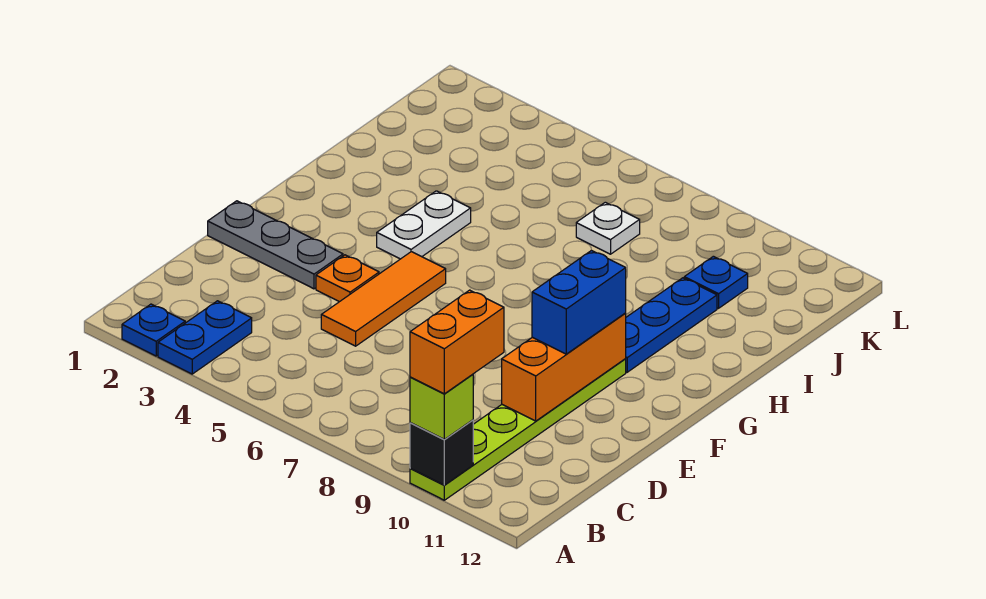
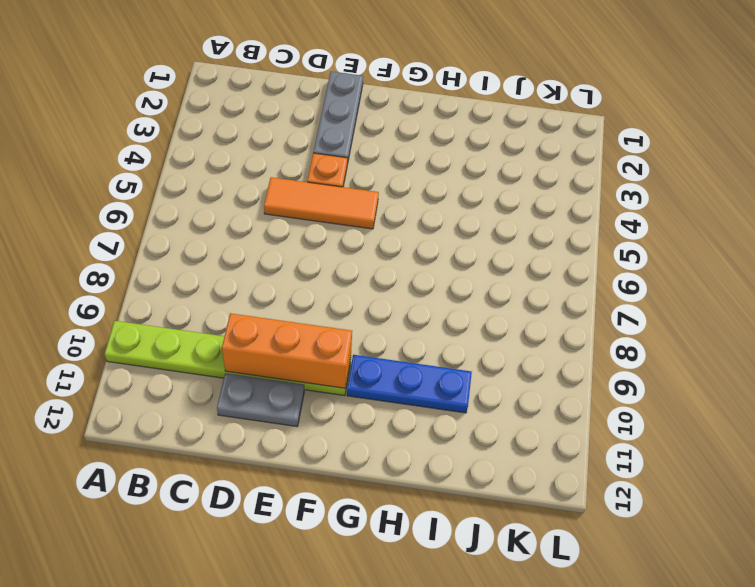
grey plate D11:E11 level 1 -> none
none -> blue plate A2 level 1
none -> blue plate A3:B3 level 1
none -> white plate G4:H4 level 1

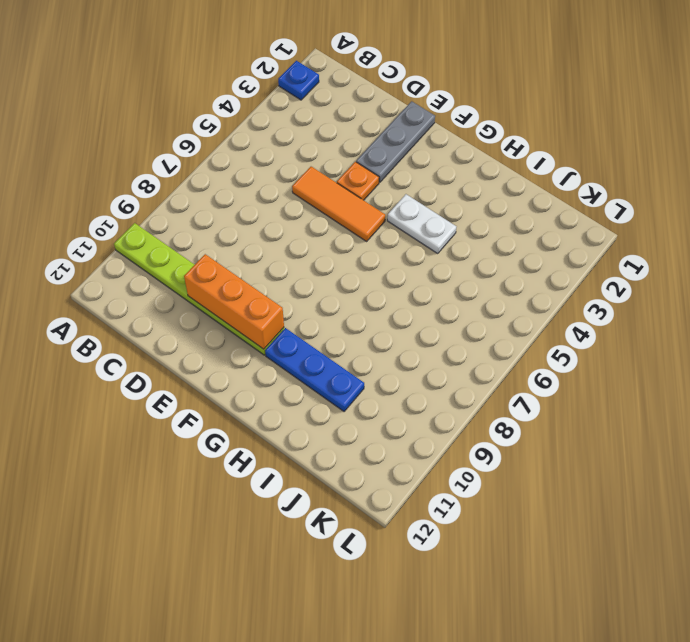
none -> blue plate A3:B3 level 1
none -> white plate J7 level 1
none -> blue plate J10 level 1

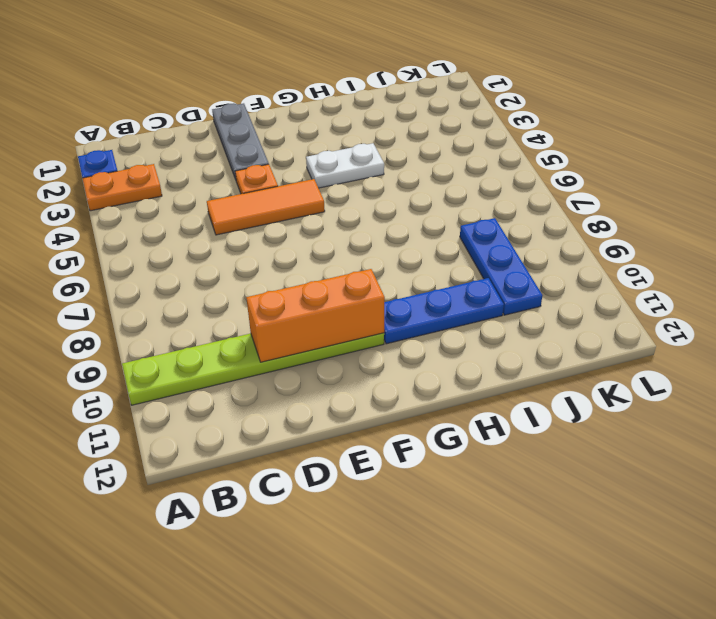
orange plate A3:B3 level 1 -> blue plate A3:B3 level 1
blue plate J8:J10 level 1 -> blue plate J10 level 1
none -> white plate J7 level 1
none -> black brick A10 level 2
none -> lime brick A10 level 3

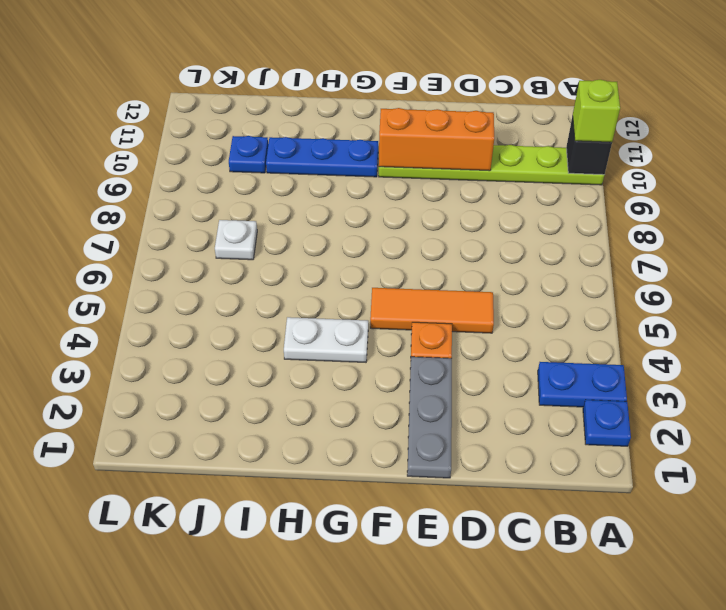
none -> blue brick E10:F10 level 3
none -> orange brick A10:B10 level 4

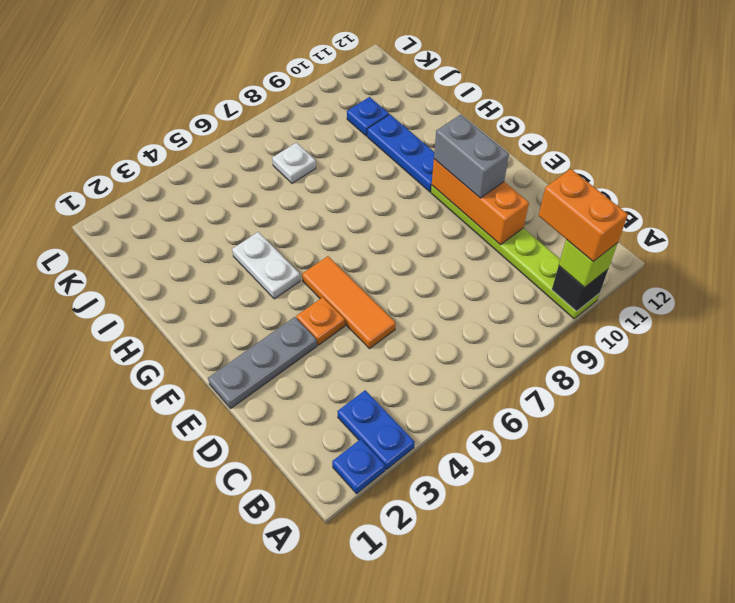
grey brick E10:F10 level 3 -> blue brick E10:F10 level 3

